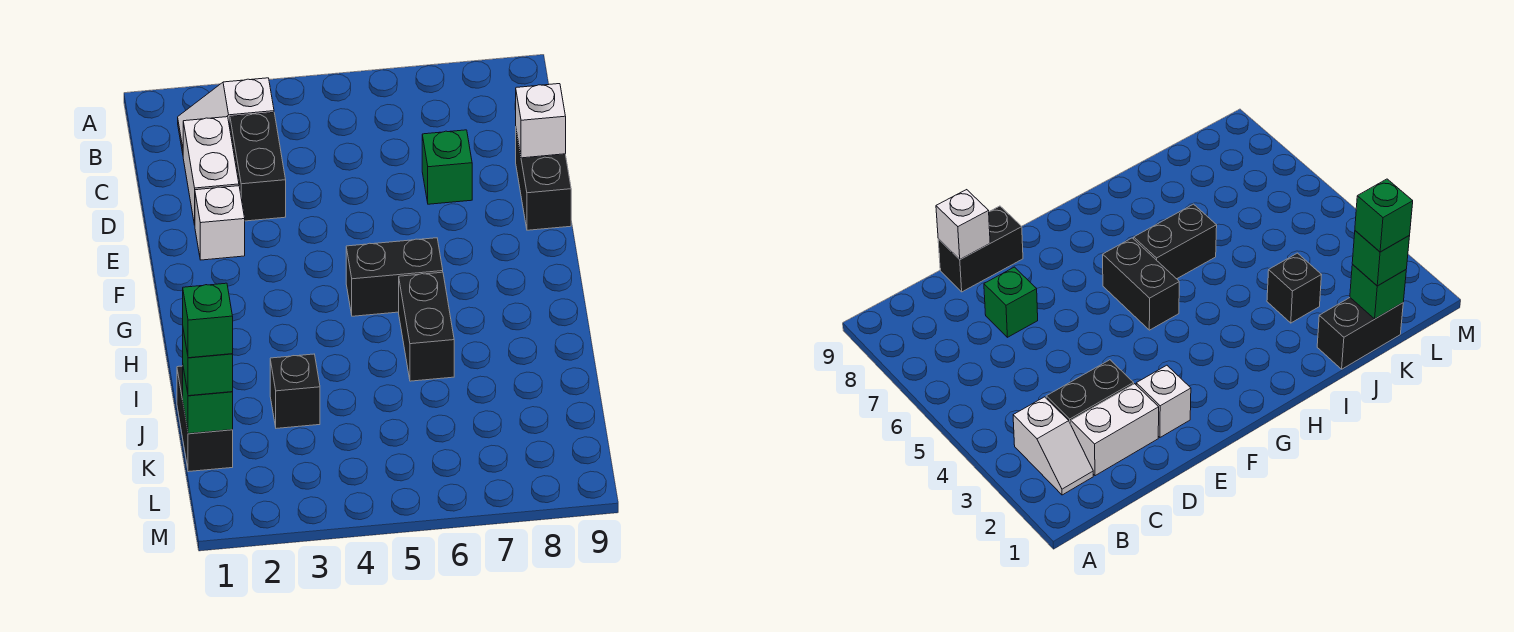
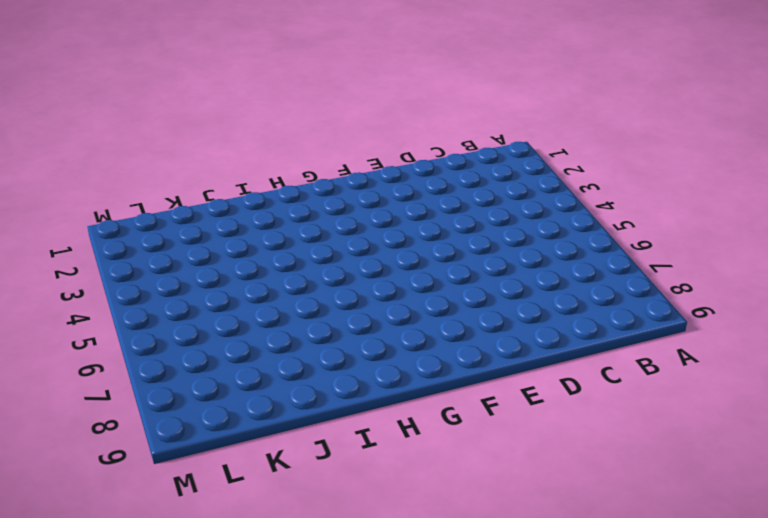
none -> white slope B2:B3 level 1 top 3
none -> white brick C2:D2 level 1
none -> black brick C3:D3 level 1

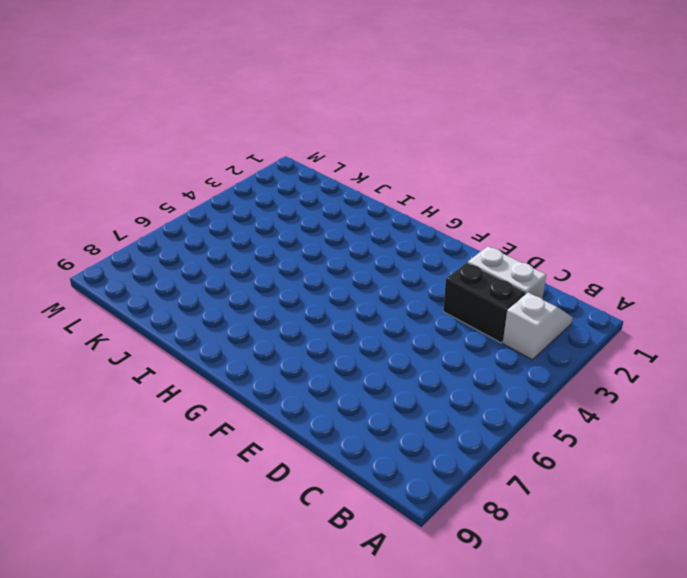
none -> green brick D7 level 1
none -> black brick D9:E9 level 1
none -> white brick E2 level 1

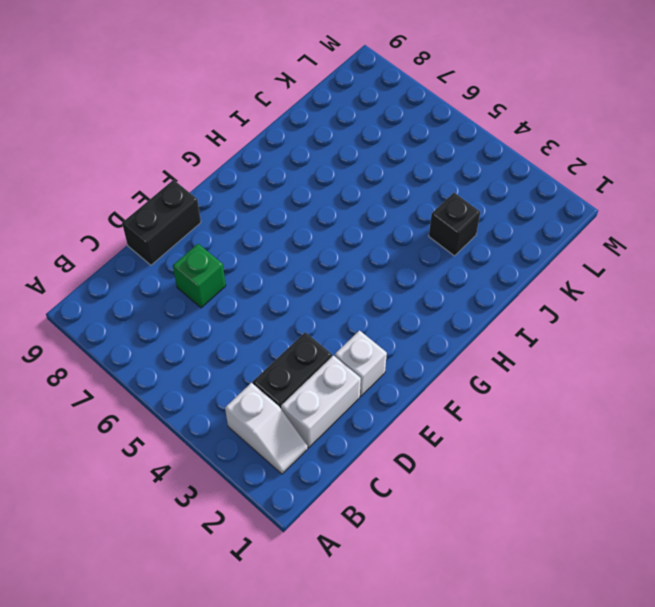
none -> black brick G5:G6 level 1
none -> black brick H6:I6 level 1
none -> black brick J1:K1 level 1

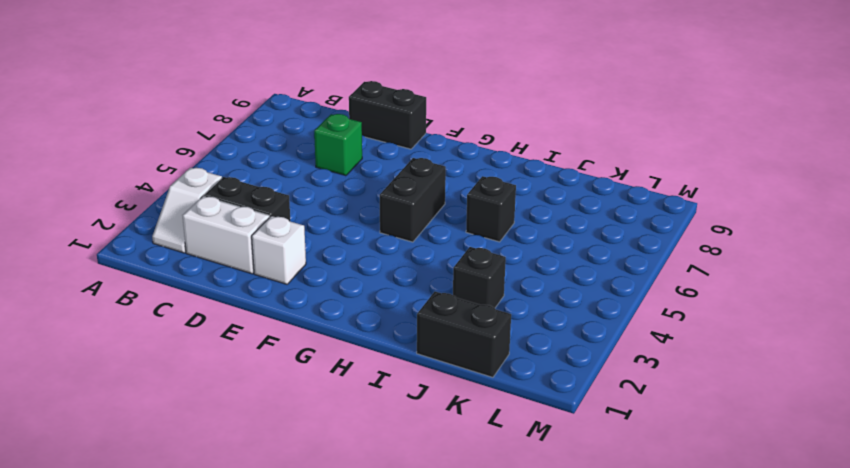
black brick I6 level 1 -> black brick H6:I6 level 1
none -> white brick D9 level 2
none -> green brick K1 level 2
none -> green brick K1 level 3

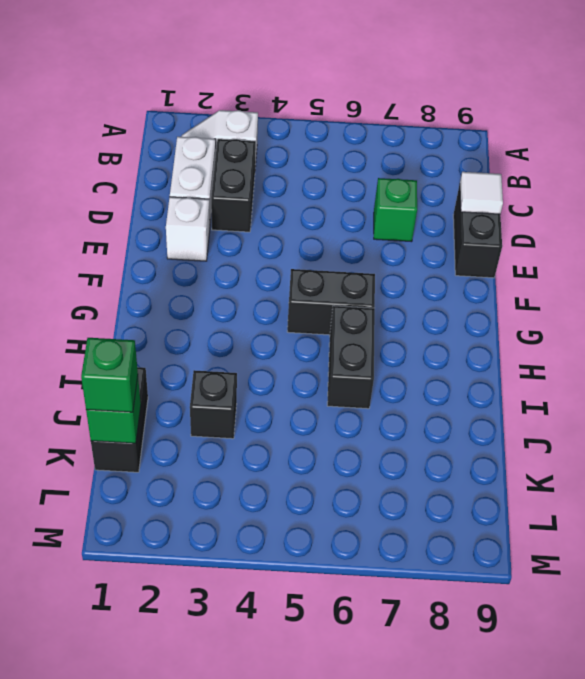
white tile D9 level 2 -> white brick D9 level 2
none -> green brick K1 level 4

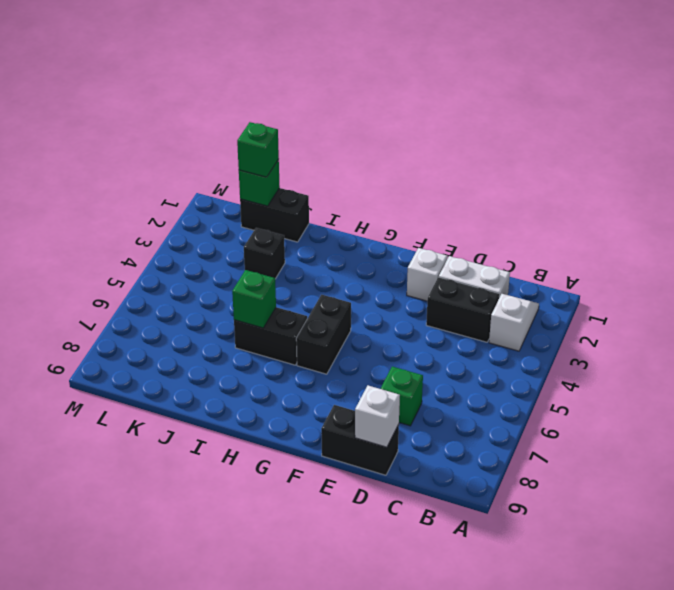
green brick I6 level 2 -> green brick K1 level 4

